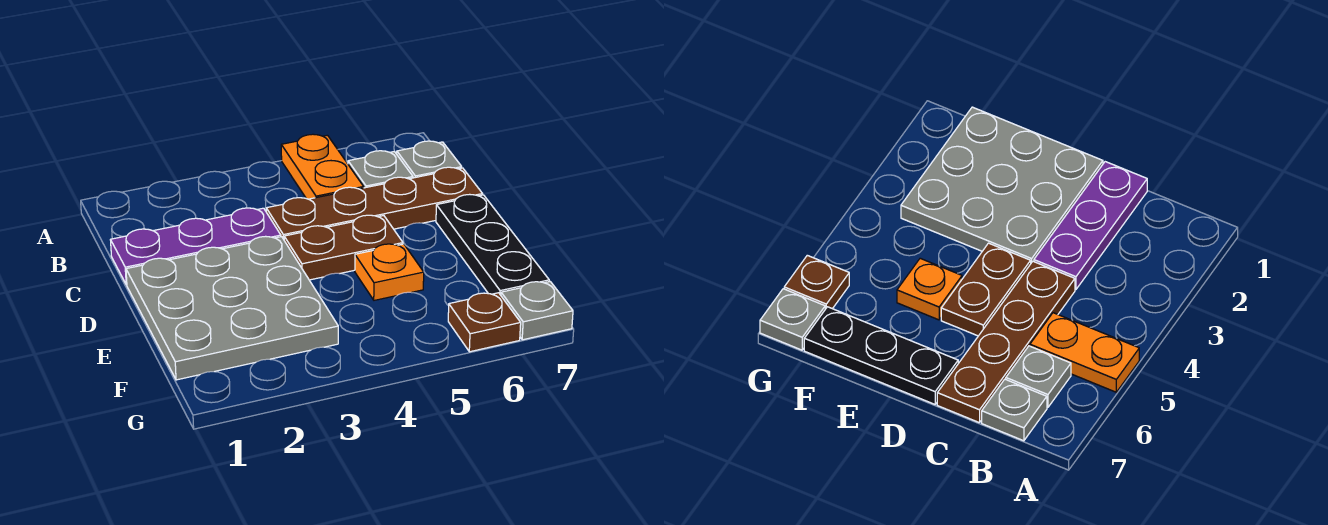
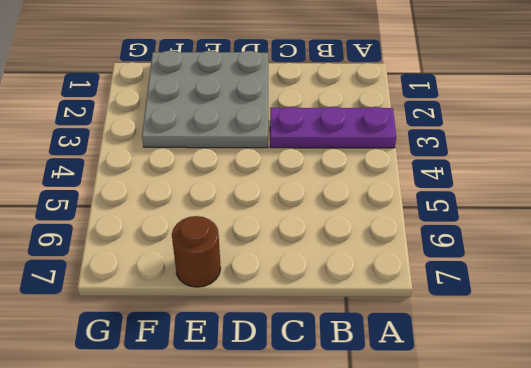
purple plate A3:C3 level 1 -> purple plate C1:C3 level 1
brown round brick E7 level 1 -> black plate D7:F7 level 1
none -> orange plate A5:B5 level 1
none -> grey plate B6 level 1

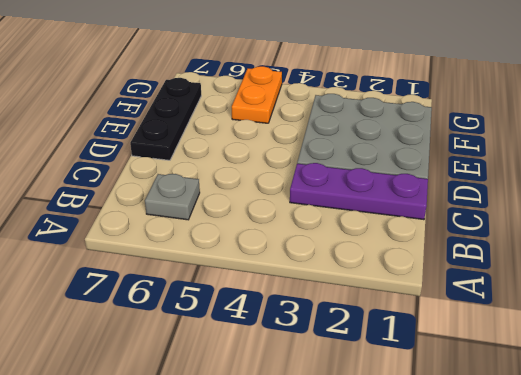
orange plate F5:G5 level 1 -> orange plate A5:B5 level 1
none -> grey plate B7 level 1
none -> brown plate C4:C7 level 1

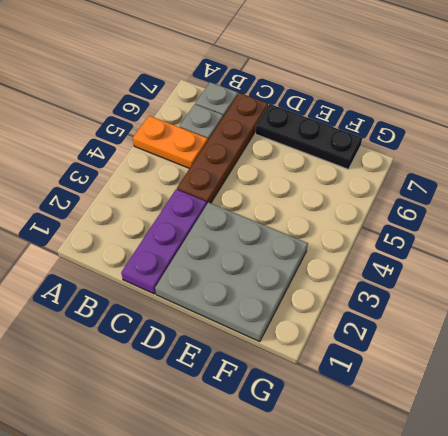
none -> brown plate D4:D5 level 1
none -> orange plate E5 level 1

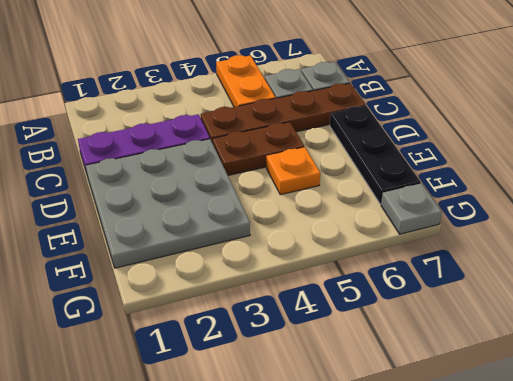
none -> brown plate G6 level 1

